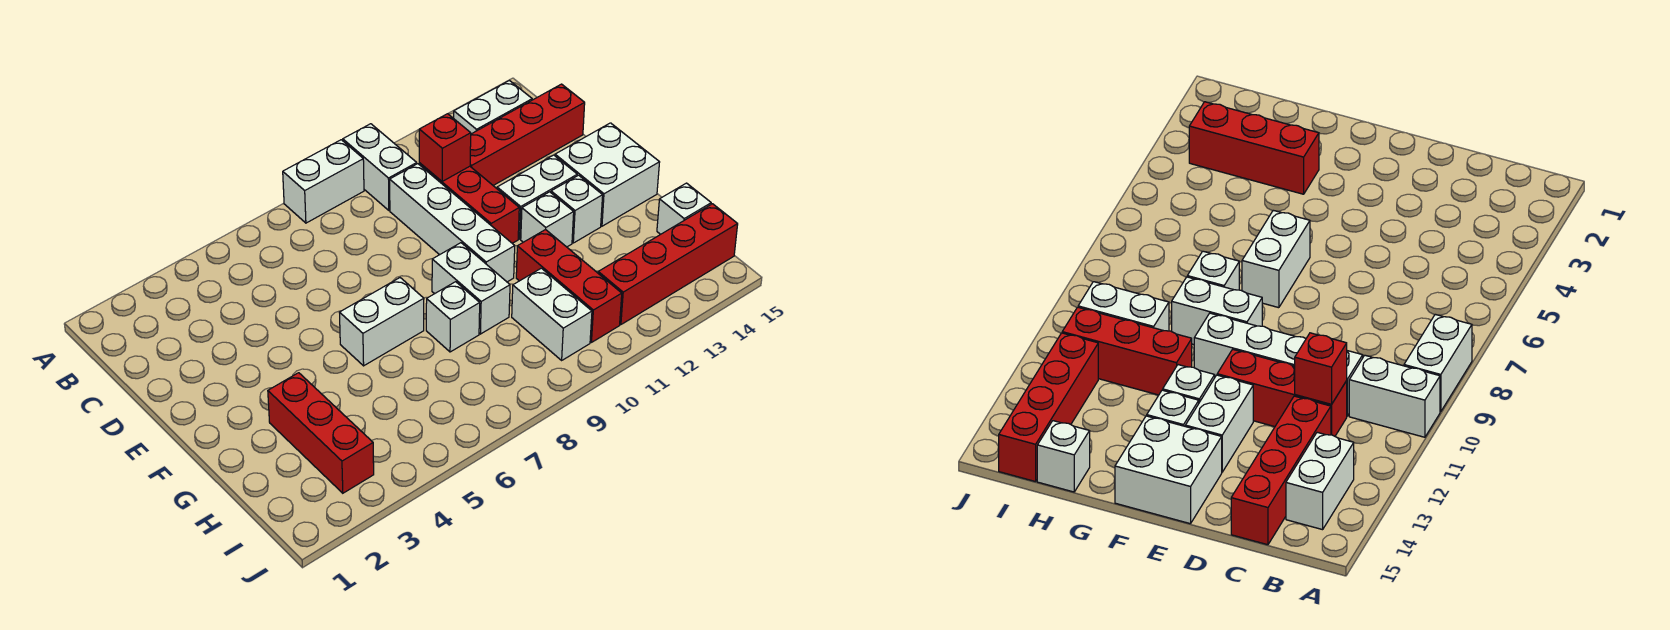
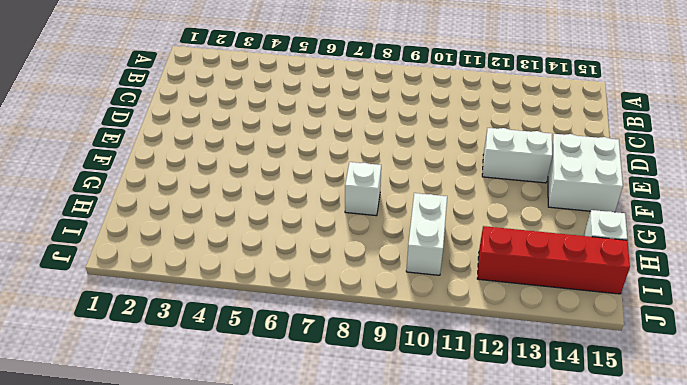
none -> white brick A8:A9 level 1
none -> white brick A10:B10 level 1
none -> white brick B13:B14 level 1

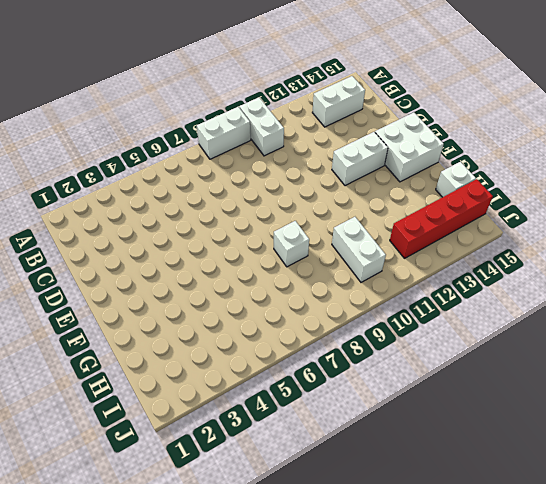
none -> white brick C10:F10 level 1
none -> red brick C11:E11 level 1
none -> red brick C12:C15 level 1

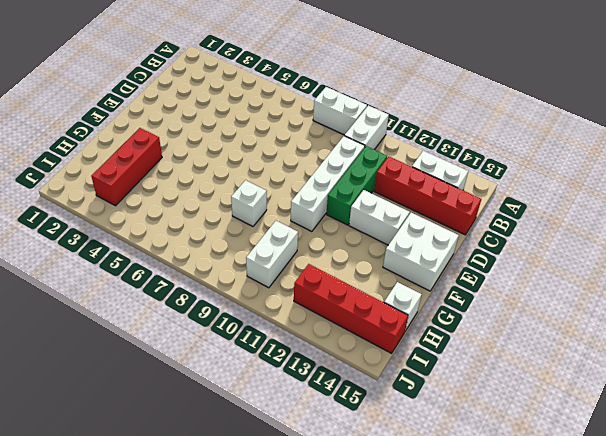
green brick C11:E11 level 1 -> red brick C11:E11 level 1
none -> white brick F6:F7 level 1
none -> white brick F9:G9 level 1
none -> white brick F12 level 1

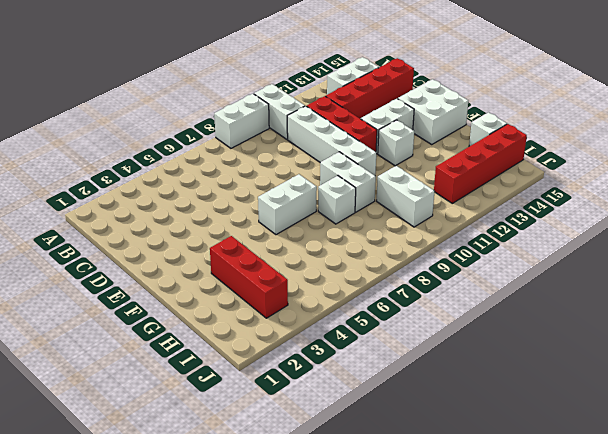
none -> white brick F13 level 1
none -> red brick G11:I11 level 1
none -> red brick C11 level 2

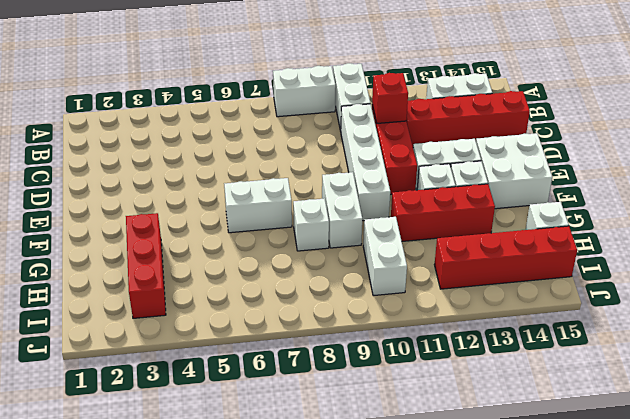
red brick G11:G13 level 1 -> red brick G11:I11 level 1

